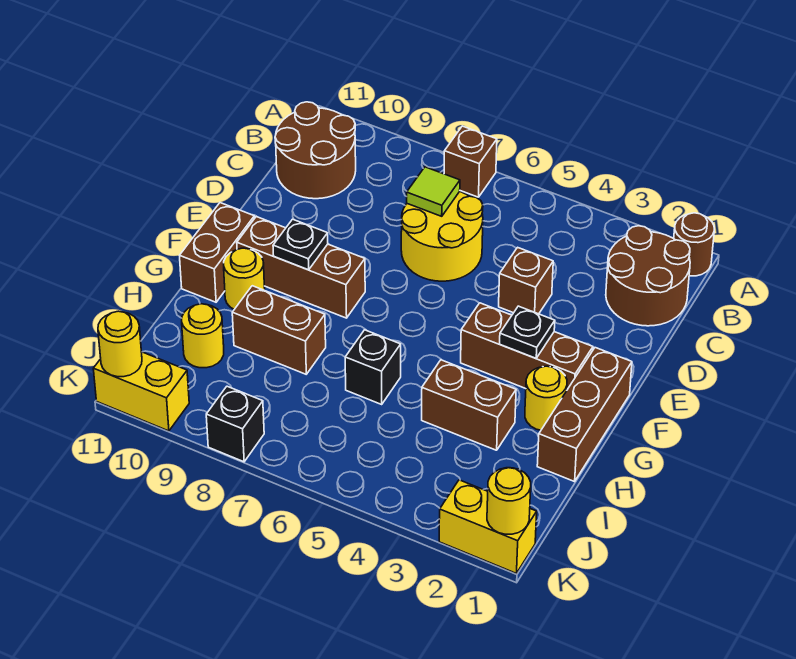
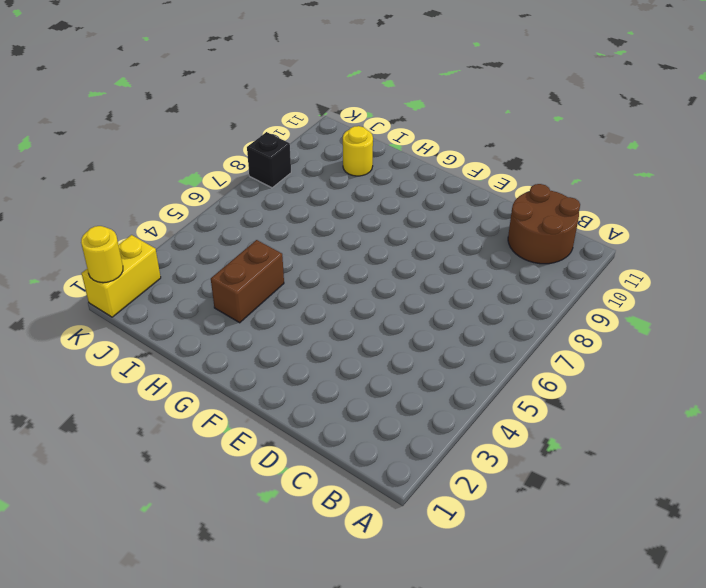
none -> brown round brick A1 level 1
none -> brown brick A7 level 1
none -> brown round brick B1:C2 level 1

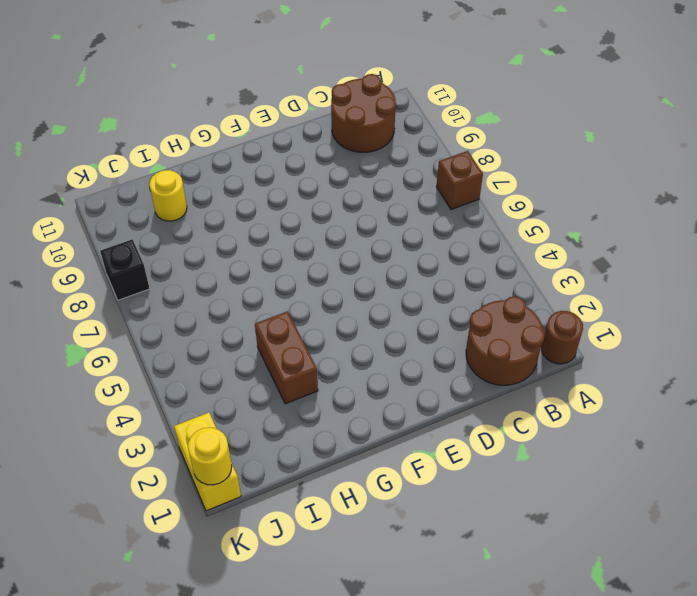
none -> yellow round brick C6:D7 level 1
none -> brown brick D4 level 1
none -> brown brick F1:H1 level 1

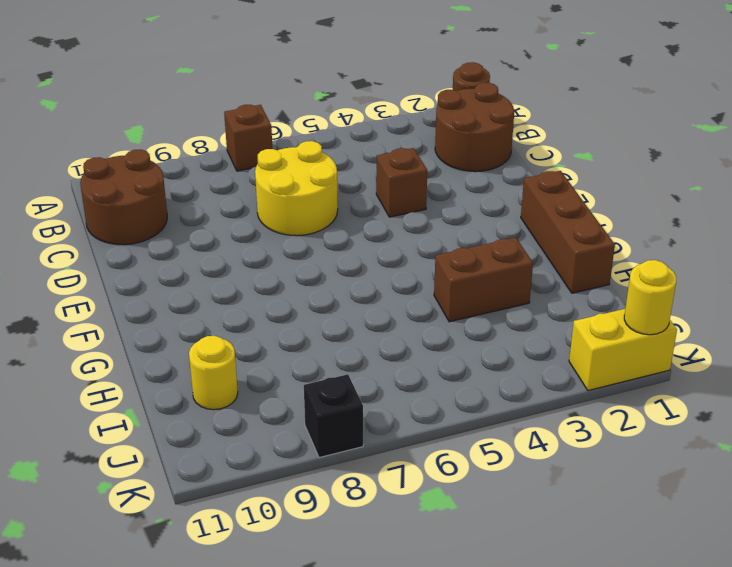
none -> brown brick F2:F4 level 1
none -> brown brick F8:F10 level 1
none -> brown brick F11:G11 level 1

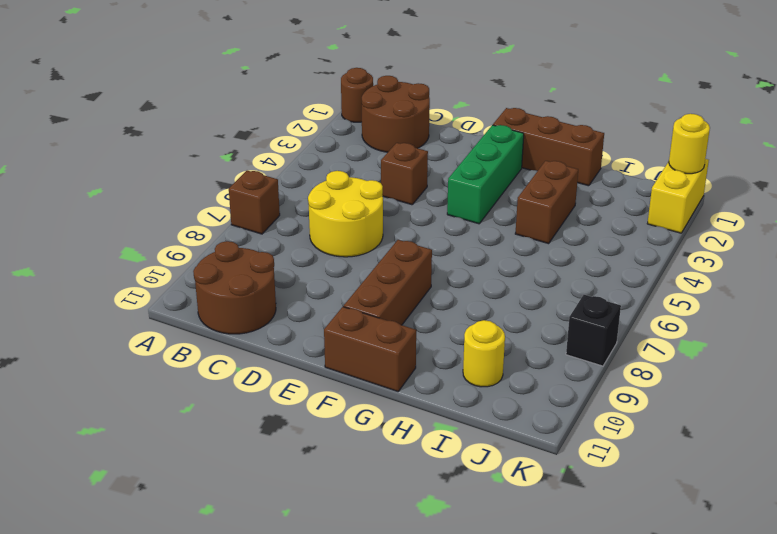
green brick F2:F4 level 1 -> brown brick F2:F4 level 1
none -> yellow round brick G2 level 1
none -> yellow round brick G10 level 1
none -> black brick H6 level 1

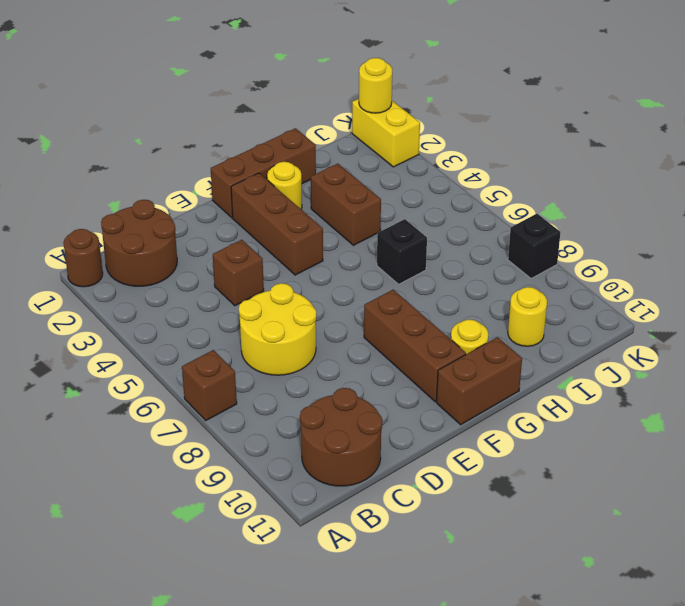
none -> brown brick H8:H9 level 1
none -> yellow brick K10:K11 level 1
none -> lime tile C7 level 2

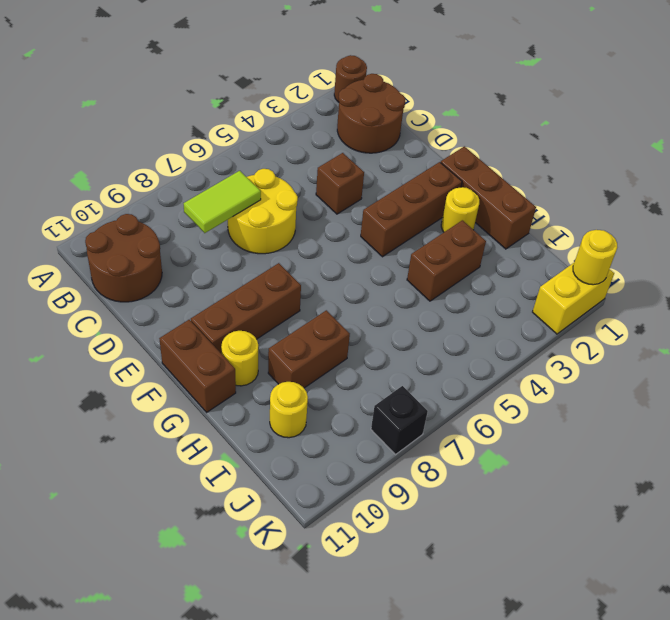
lime tile C7:C8 level 2 -> lime tile C7 level 2
none -> brown brick A7 level 1
none -> black brick H6 level 1
none -> yellow brick K10:K11 level 1

